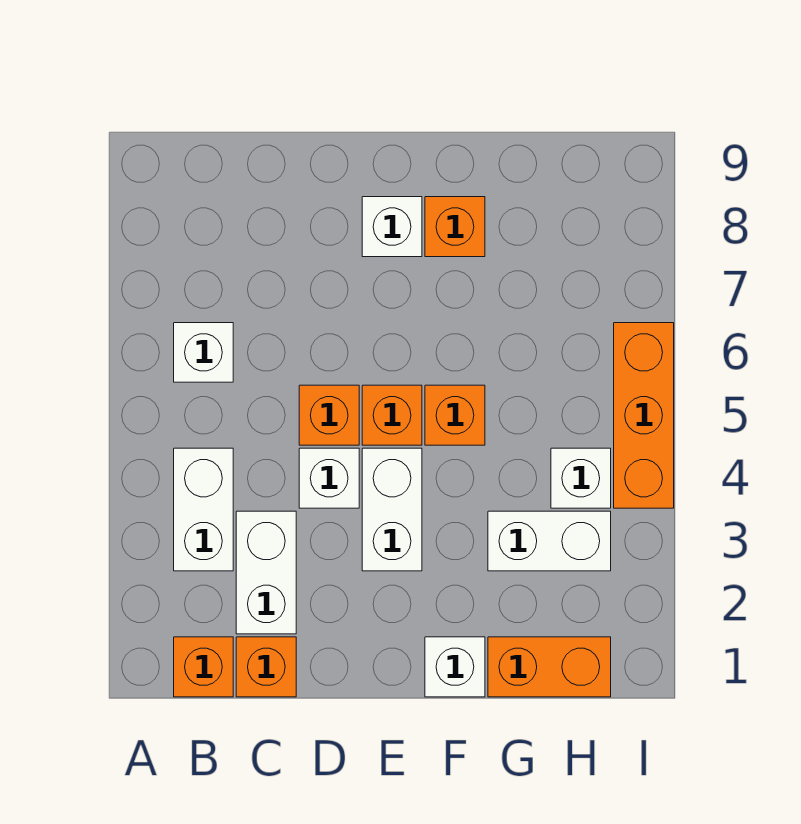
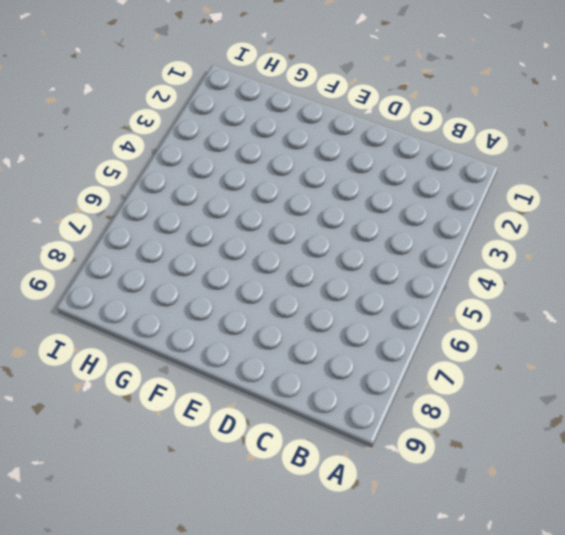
none -> orange brick B1 level 1
none -> white brick B3:B4 level 1
none -> white brick B6 level 1

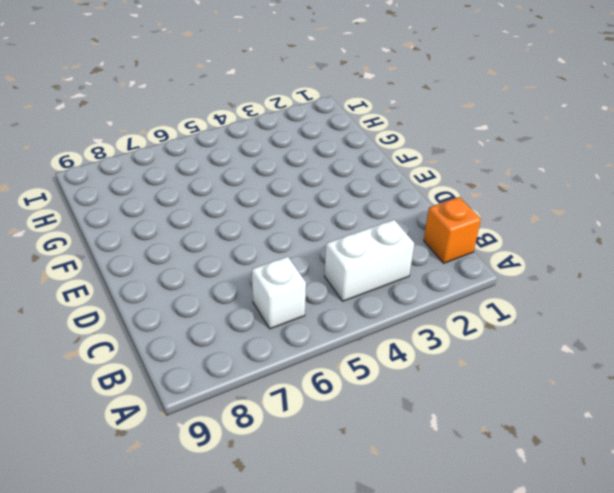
none -> orange brick C1 level 1
none -> white brick C2:C3 level 1
none -> white brick D4 level 1

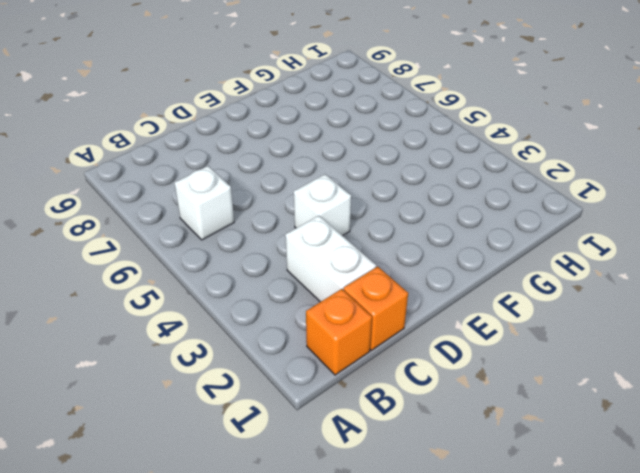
none -> white brick B3:B4 level 1
none -> orange brick D5 level 1
none -> white brick E3:E4 level 1

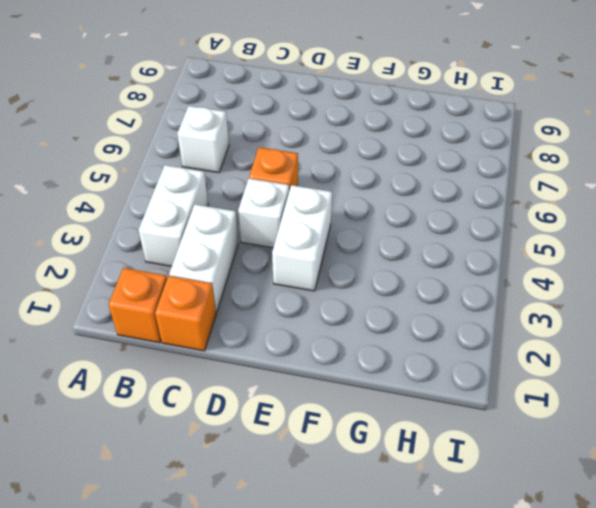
none -> orange brick E5 level 1
none -> white brick E8 level 1
none -> white brick F1 level 1

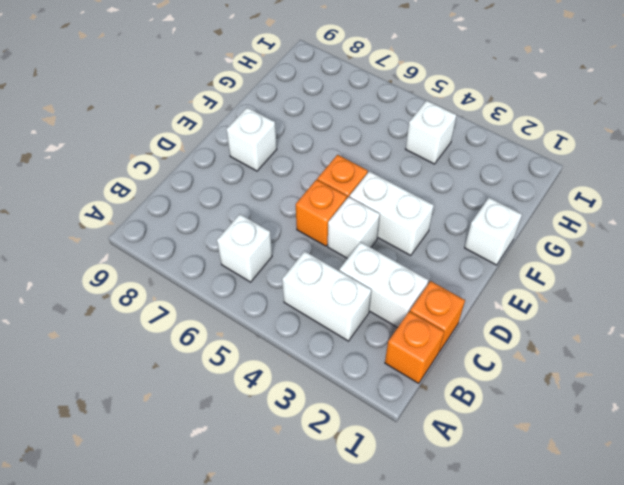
none -> orange brick F5 level 1
none -> orange brick F8 level 1
none -> orange brick G1:H1 level 1

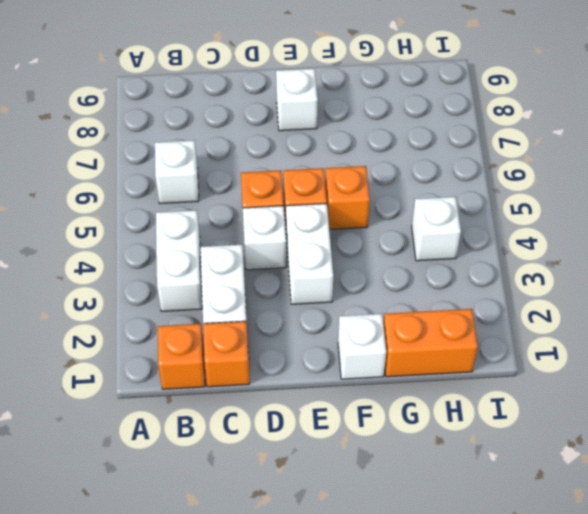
none -> orange brick F8 level 1
none -> white brick G3:H3 level 1
none -> orange brick I4:I6 level 1

